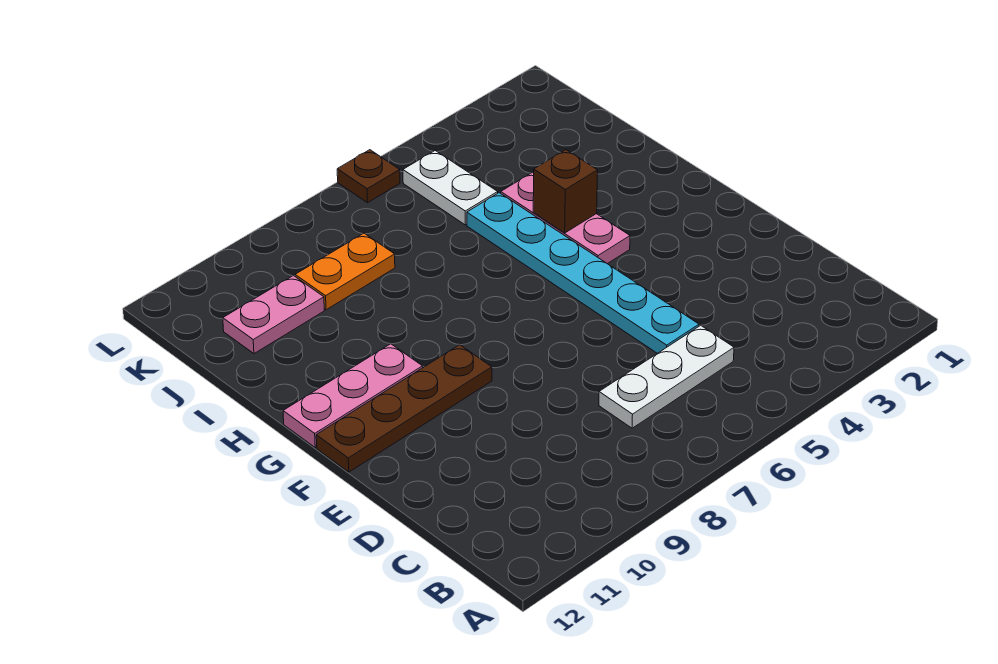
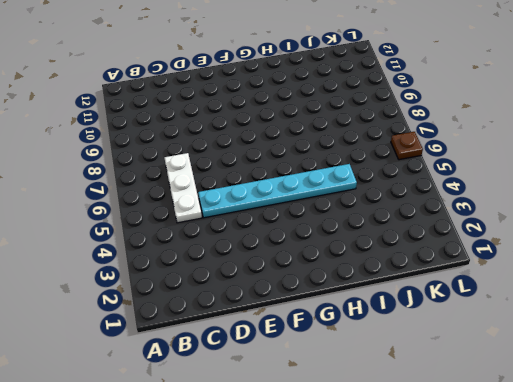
none -> brown plate F9:F12 level 1
none -> pink plate G4:I4 level 1

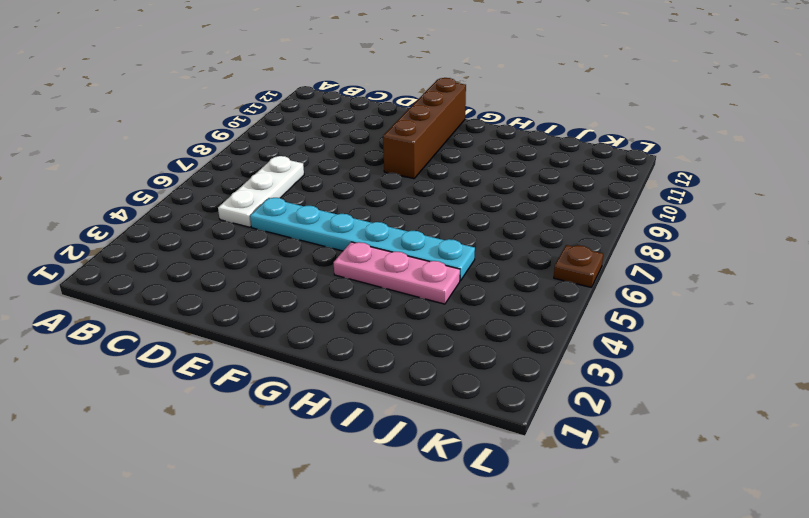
brown brick F9:F12 level 1 -> brown plate F9:F12 level 1
none -> pink plate G10:G12 level 1
none -> white plate J5:K5 level 1

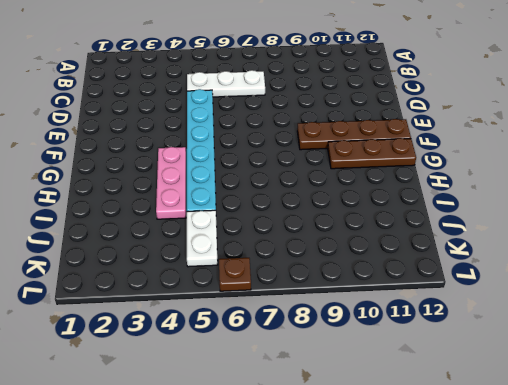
brown plate G10:G12 level 1 -> pink plate G10:G12 level 1
none -> orange plate J8:J9 level 1
none -> pink plate J10:J11 level 1

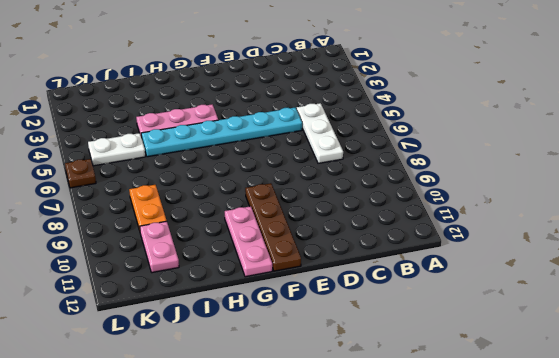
none -> brown brick H4 level 2

